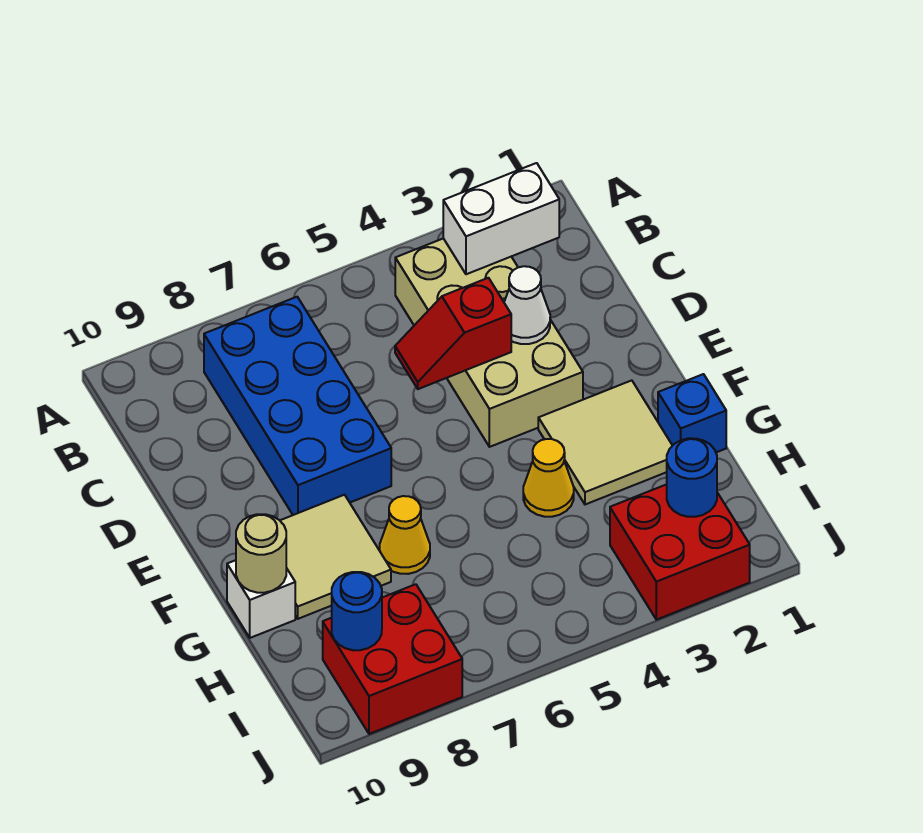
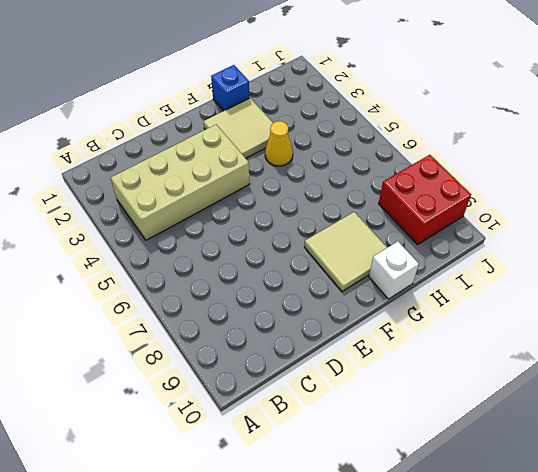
none -> blue brick B7:E8 level 1
none -> yellow cone G7 level 1
none -> red brick I2:J3 level 1

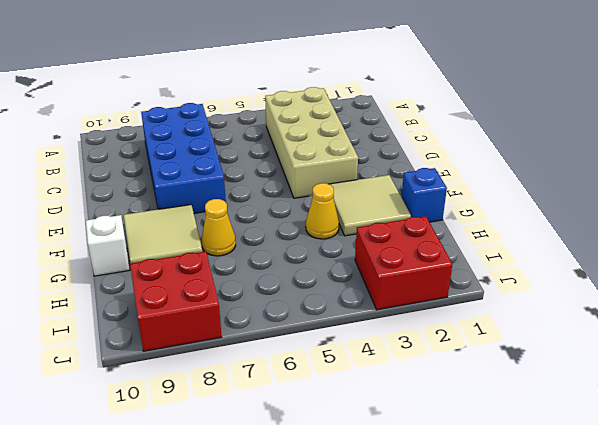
none -> white brick B2:B3 level 2
none -> white cone D3 level 2
none -> red slope D4:D5 level 2 top 4

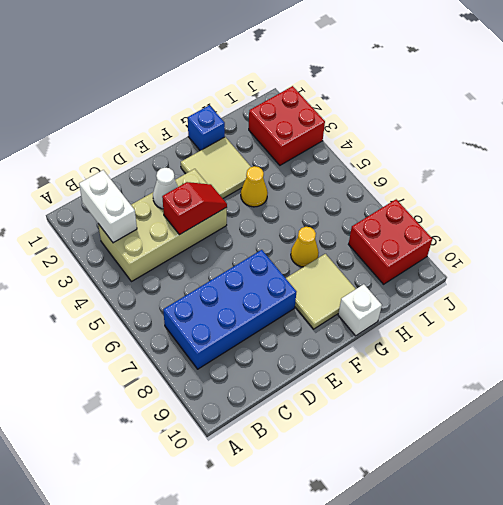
red slope D4:E4 level 2 top D -> red slope D4:D5 level 2 top 4
none -> tan round brick G10 level 2
none -> blue round brick I2 level 2
none -> blue round brick I9 level 2

